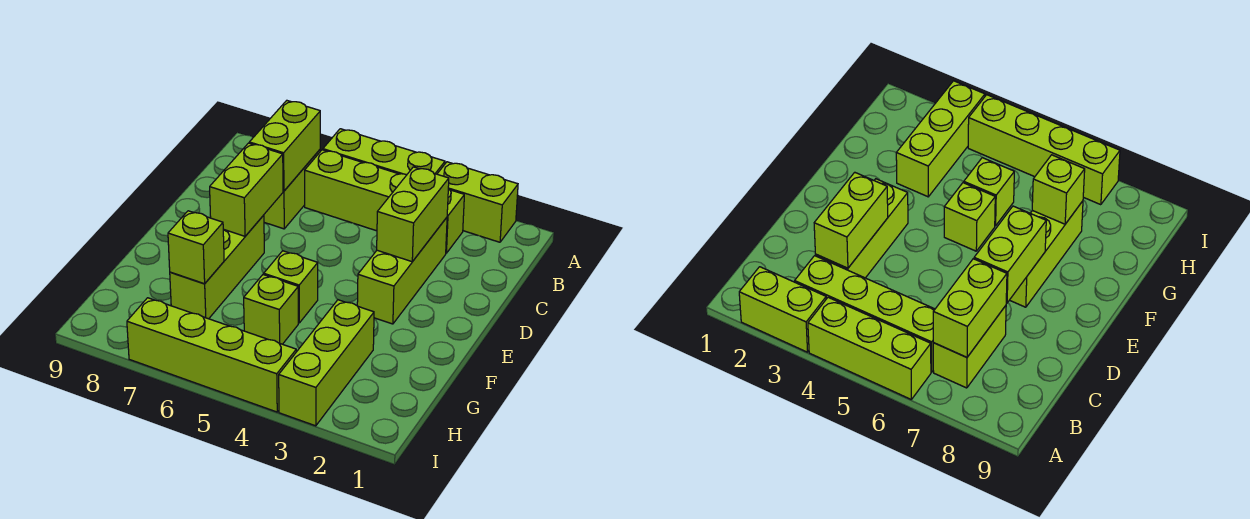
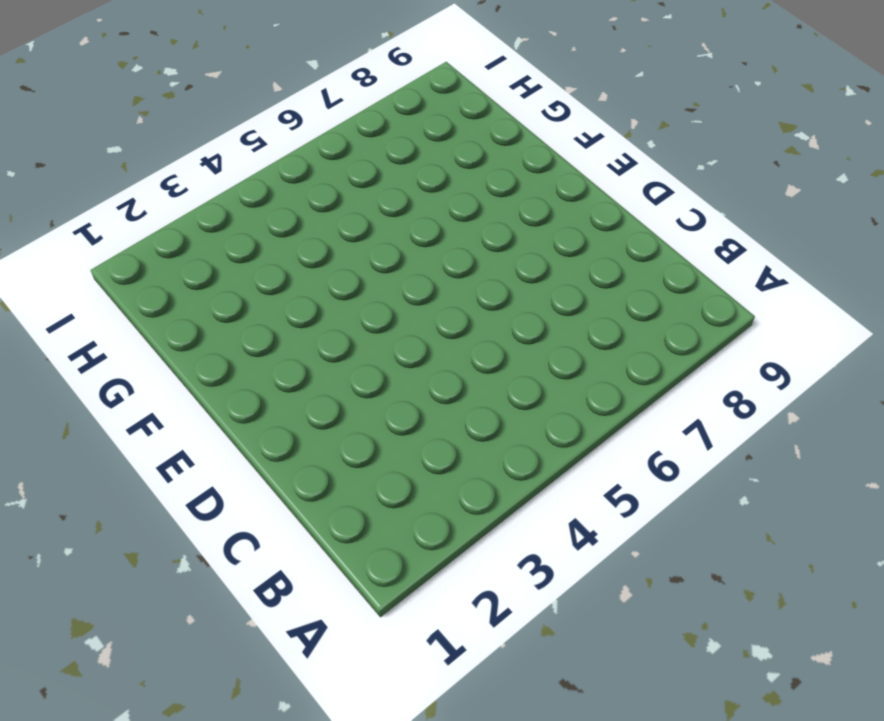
none -> lime brick A2:A3 level 1
none -> lime brick A4:A6 level 1
none -> lime brick B3:B6 level 1

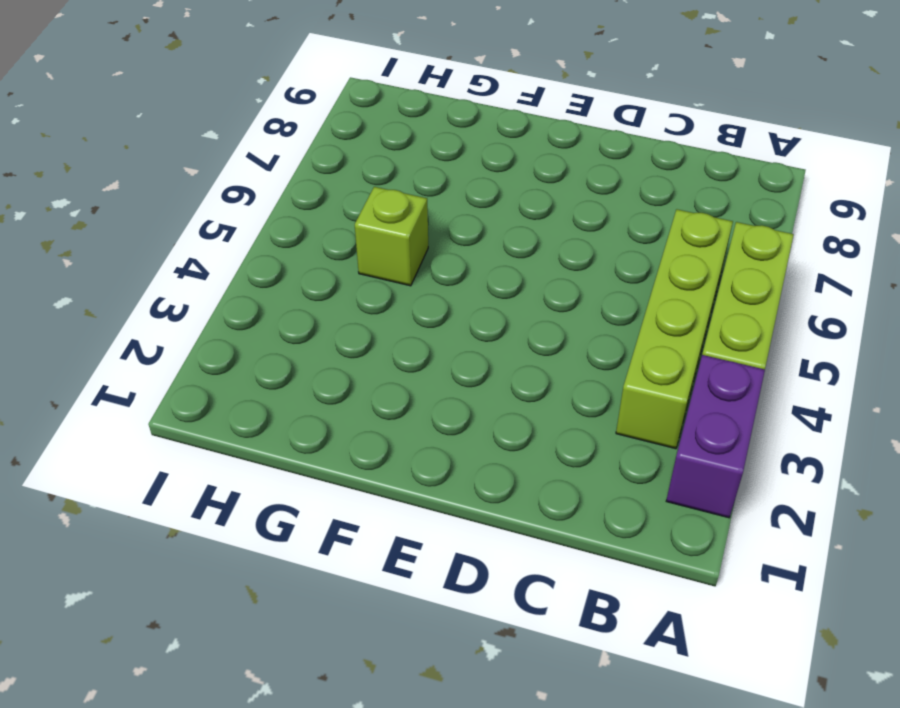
purple brick A2:A3 level 1 -> lime brick A2:A3 level 1
none -> lime brick B7:C7 level 1
none -> lime brick C3:E3 level 1
none -> lime brick E7:G7 level 1

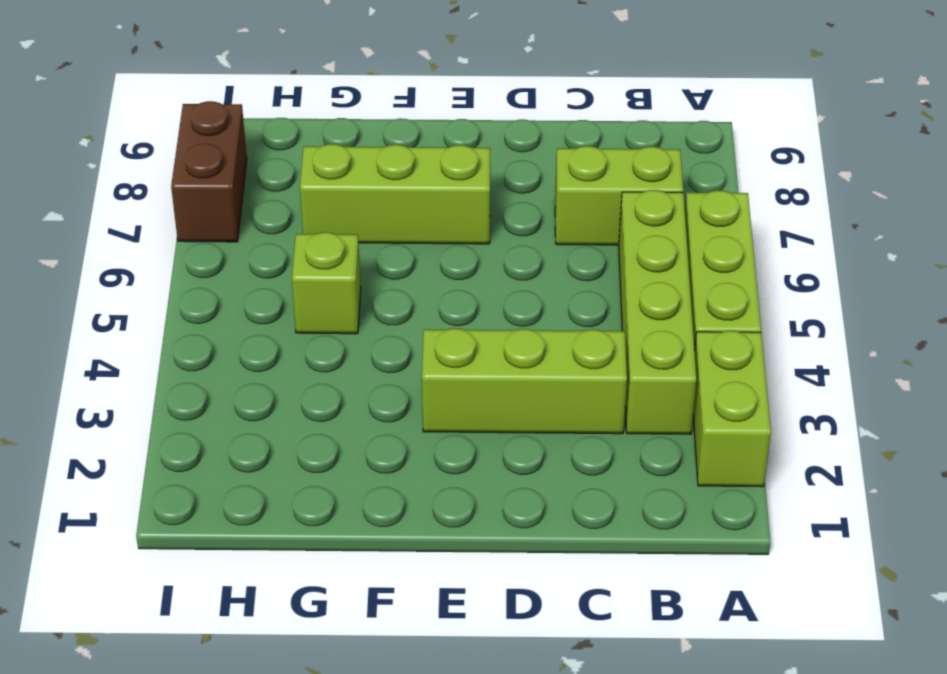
brown brick I7:I8 level 1 -> lime brick I4:I7 level 1
none -> lime brick F5 level 1
none -> lime brick G3:I3 level 1
none -> lime brick B7:C7 level 2

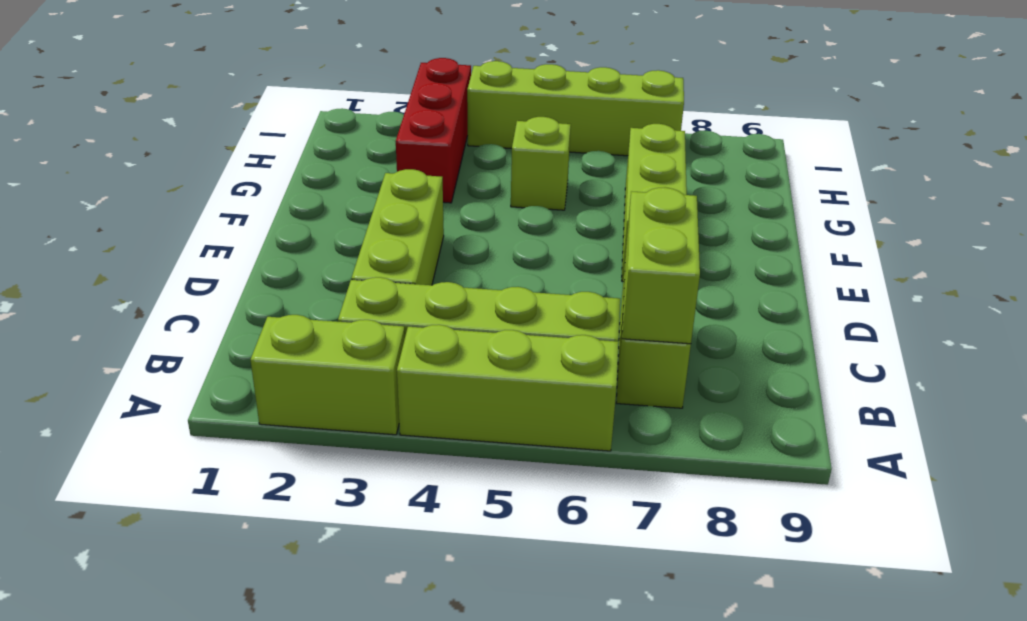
red brick G3:I3 level 1 -> lime brick G3:I3 level 1
none -> lime brick F5 level 1
none -> lime brick C3:D3 level 2
none -> lime brick D7:E7 level 2

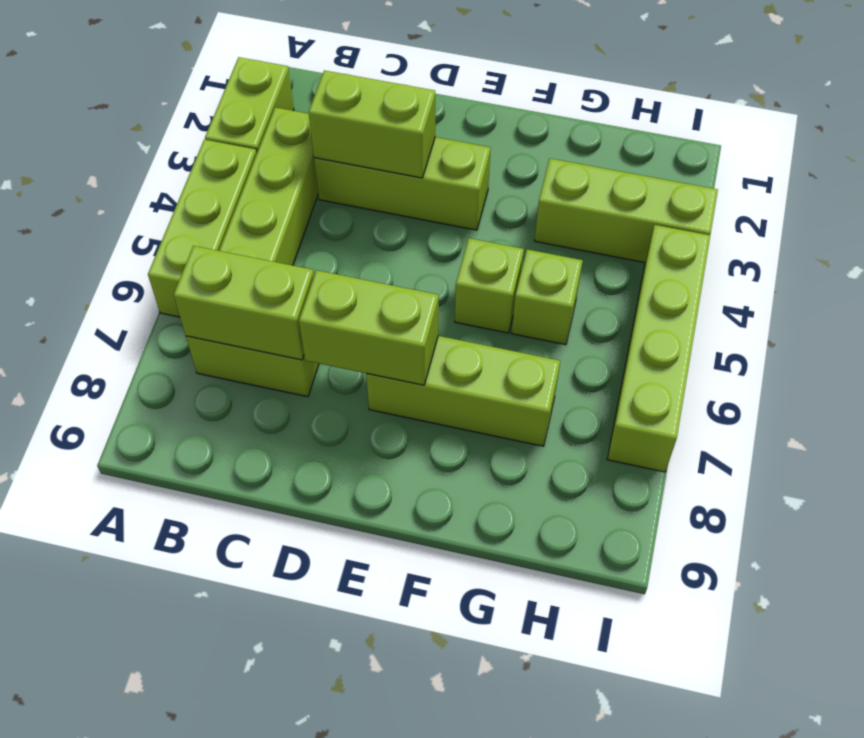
none -> lime brick G7 level 2

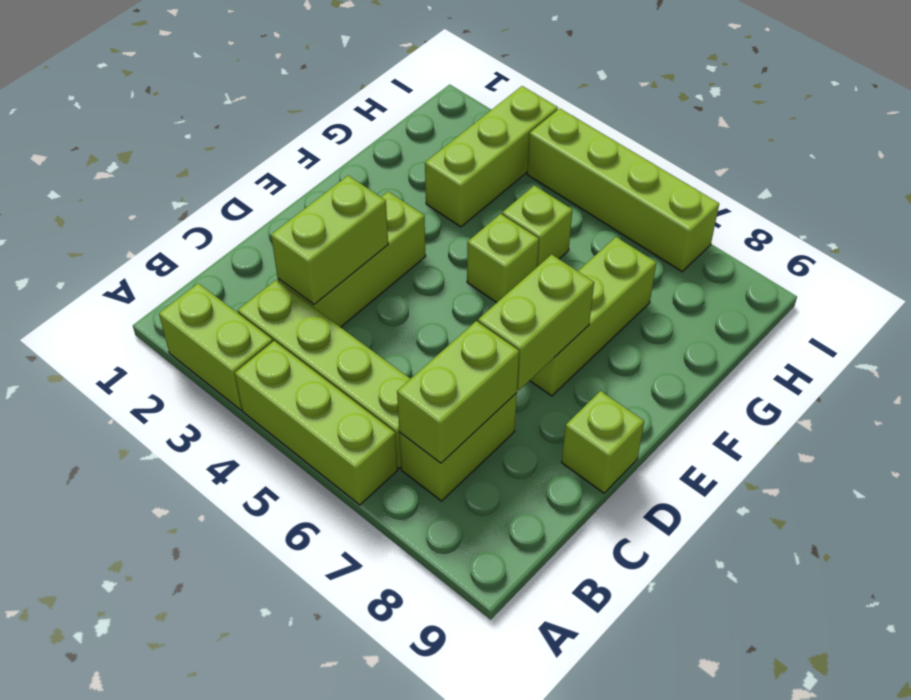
lime brick D9 level 1 -> lime brick G7 level 2

